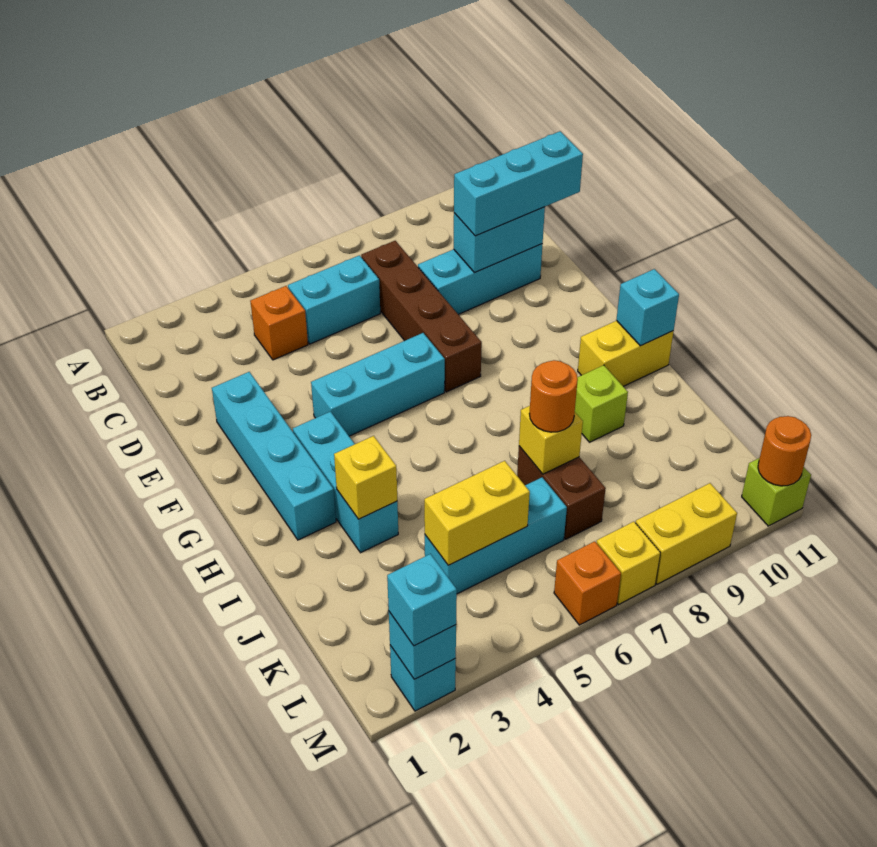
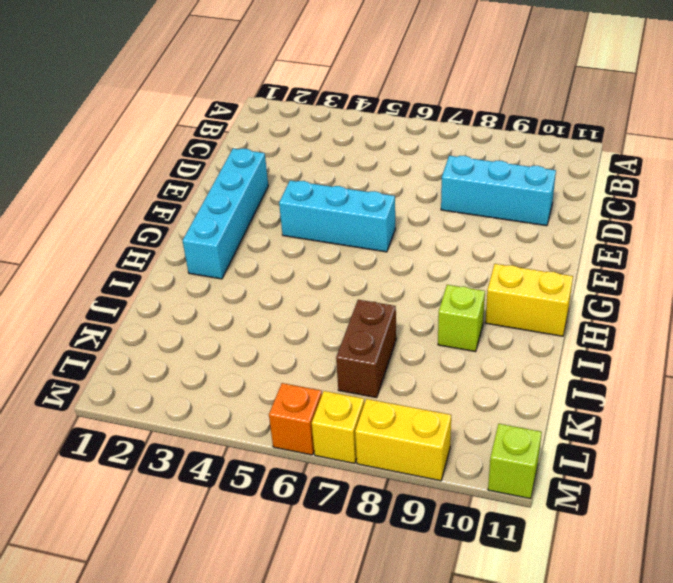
none -> orange brick C4 level 1
none -> cyan brick C5:C6 level 1
none -> brown brick C7:F7 level 1

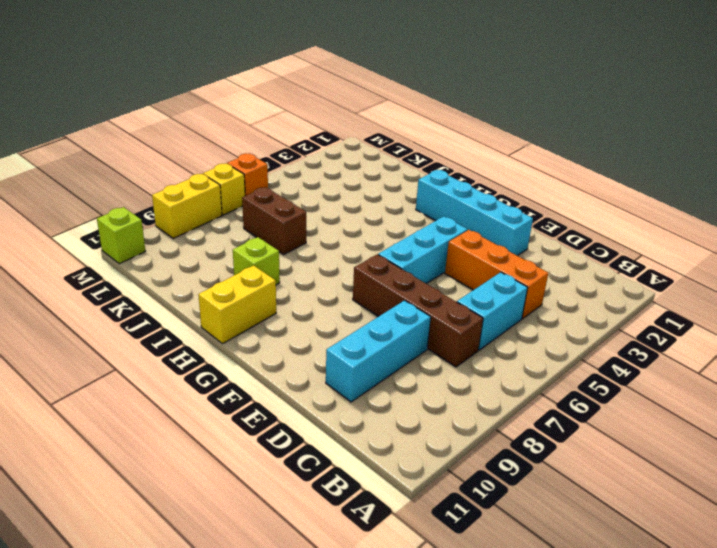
orange brick C4:E4 level 1 -> orange brick C4 level 1
none -> cyan brick G3:I3 level 1
none -> cyan brick K4:K6 level 1
none -> cyan brick M2 level 1

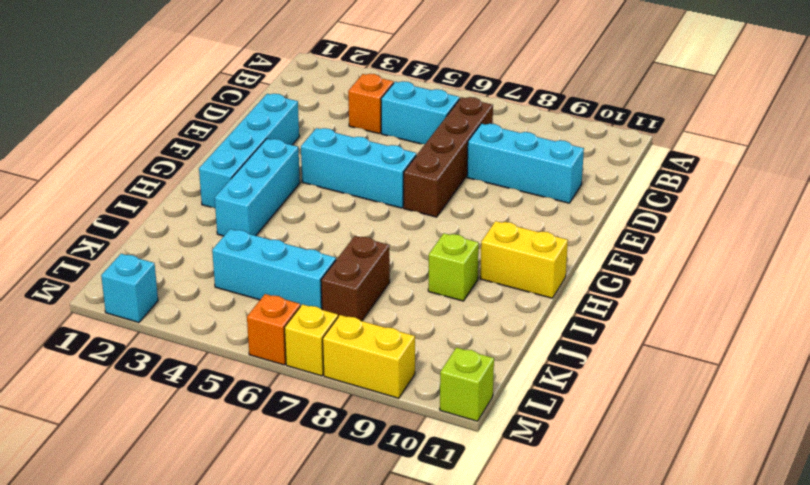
none -> cyan brick D9:D10 level 2
none -> cyan brick H11 level 2
none -> yellow brick I3 level 2

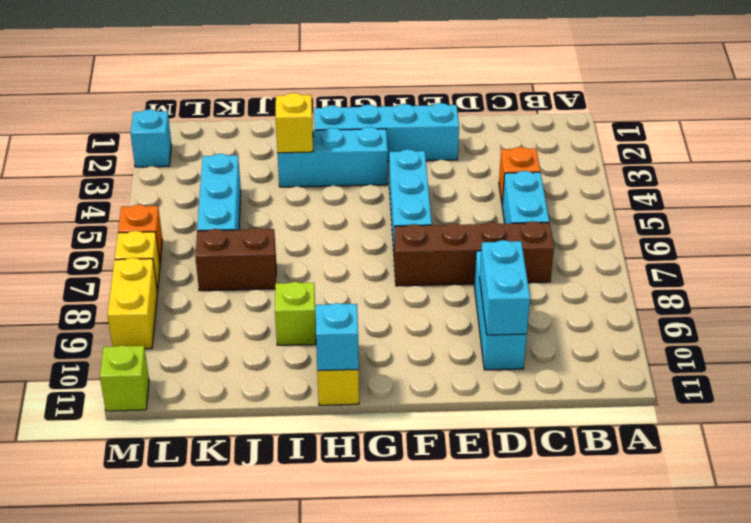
none -> yellow brick J7 level 2
none -> yellow brick K4:K5 level 2
none -> cyan brick M2 level 2

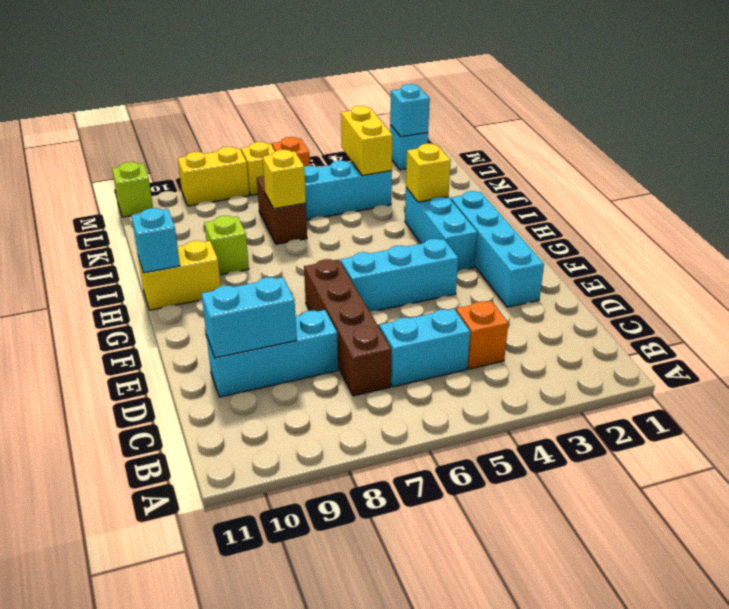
yellow brick K4:L4 level 2 -> yellow brick K4:K5 level 2
none -> orange round brick M11 level 2
none -> cyan brick D9:D11 level 3
none -> orange round brick J7 level 3

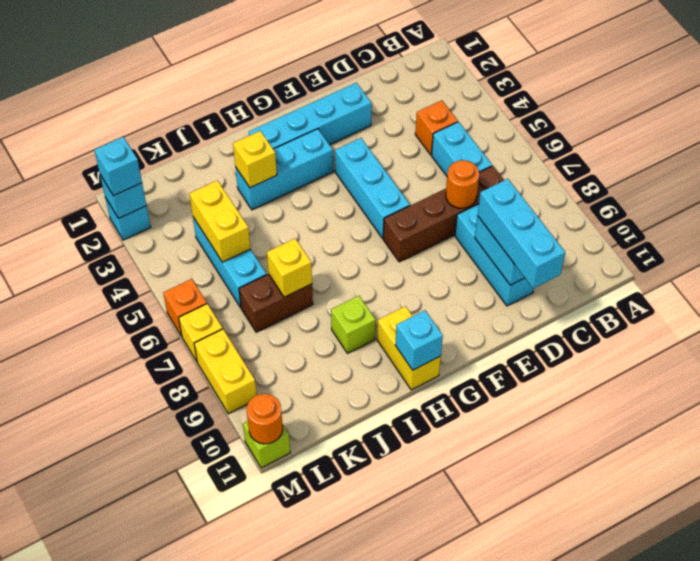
orange round brick D7 level 2 -> orange round brick J7 level 3

